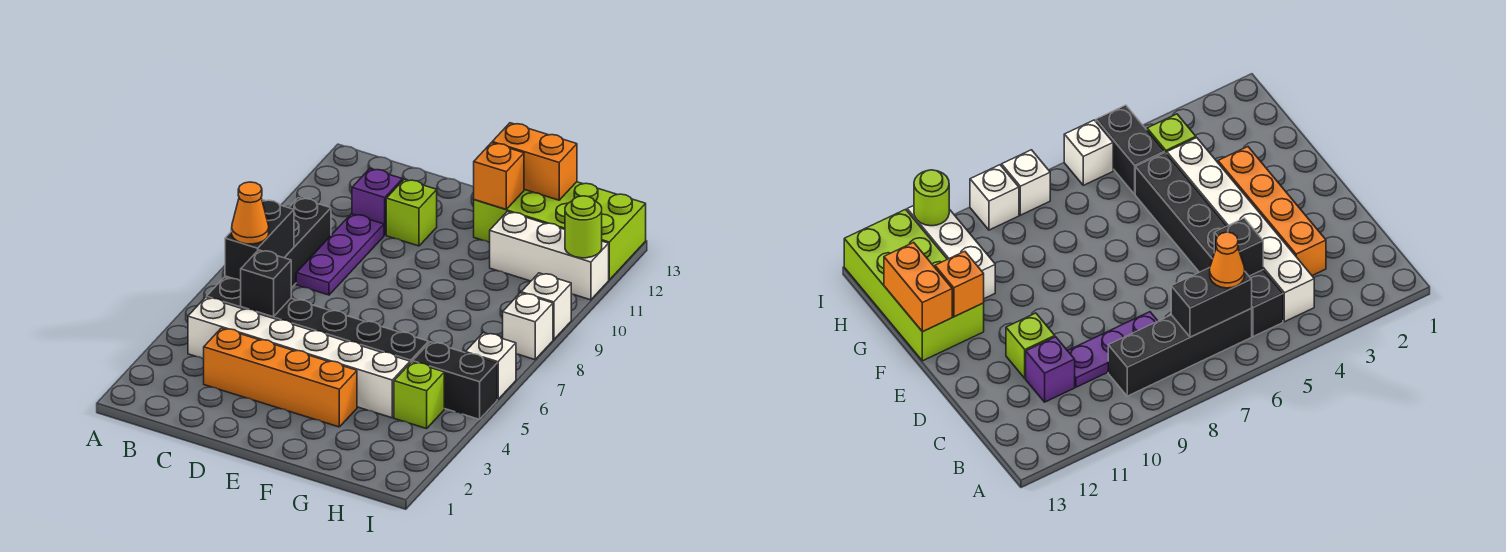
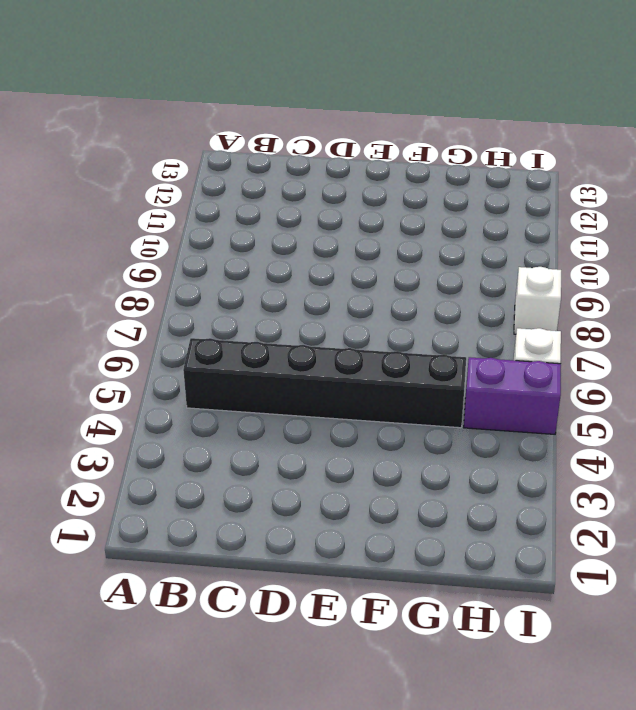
purple brick H5:I5 level 1 -> black brick H5:I5 level 1
none -> white brick B4:G4 level 1
none -> black brick B6:B9 level 1
none -> orange brick C3:F3 level 1

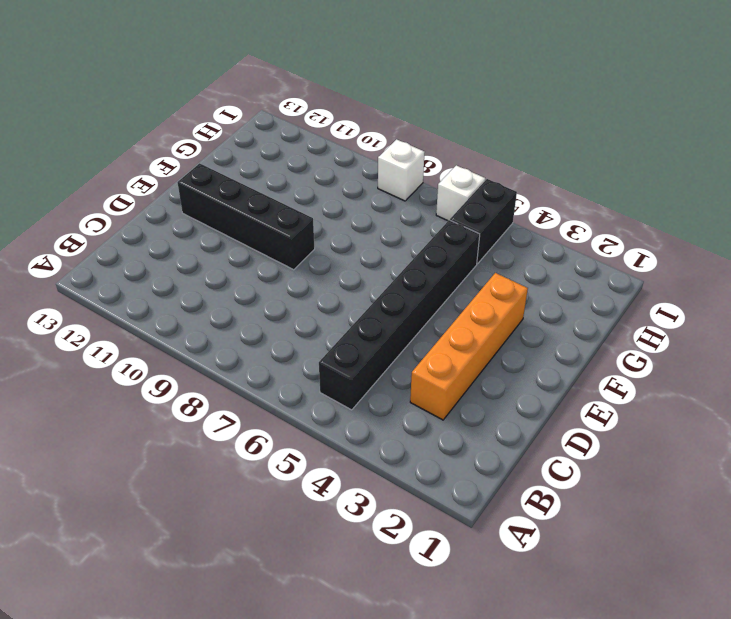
black brick E9:E12 level 1 -> black brick B6:B9 level 1
none -> white brick B4:G4 level 1
none -> purple plate C8:C10 level 1
none -> purple brick C11 level 1

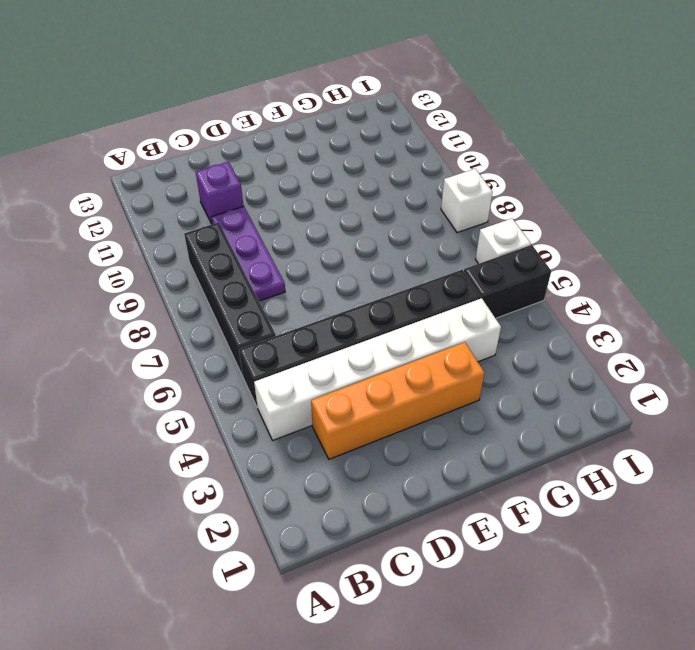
none -> lime brick D11 level 1
none -> lime brick F12:I13 level 1
none -> white brick G11:I11 level 1

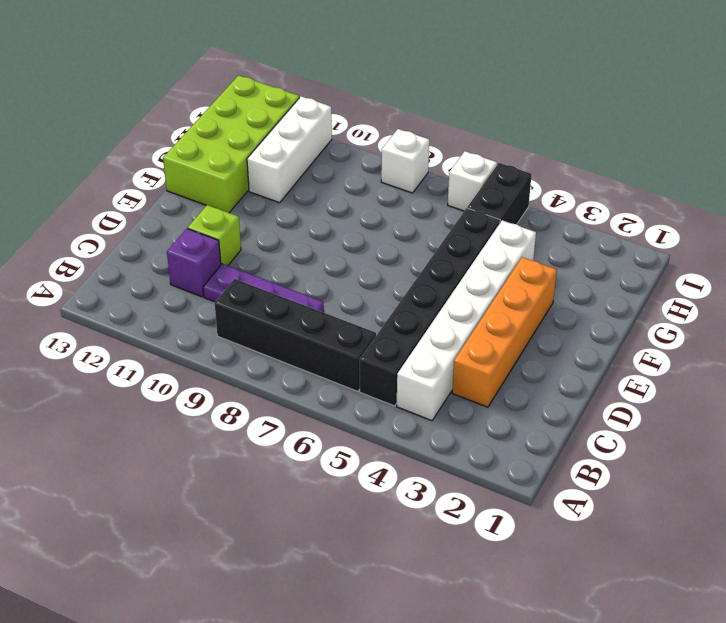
none -> lime brick H4 level 1
none -> white brick I9 level 1
none -> black brick B6:B7 level 2

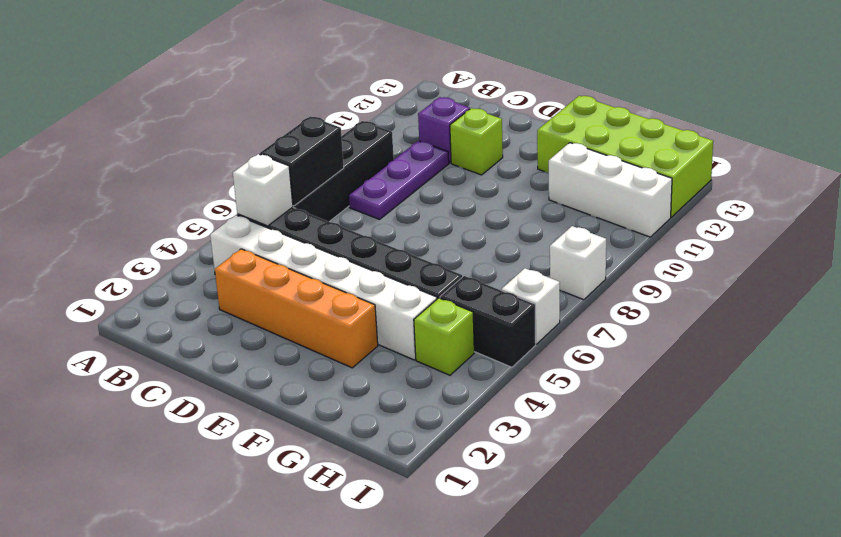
white brick B5 level 2 -> white brick I9 level 1
none -> black brick C5 level 2
none -> orange brick F12 level 2
none -> orange brick F13:G13 level 2

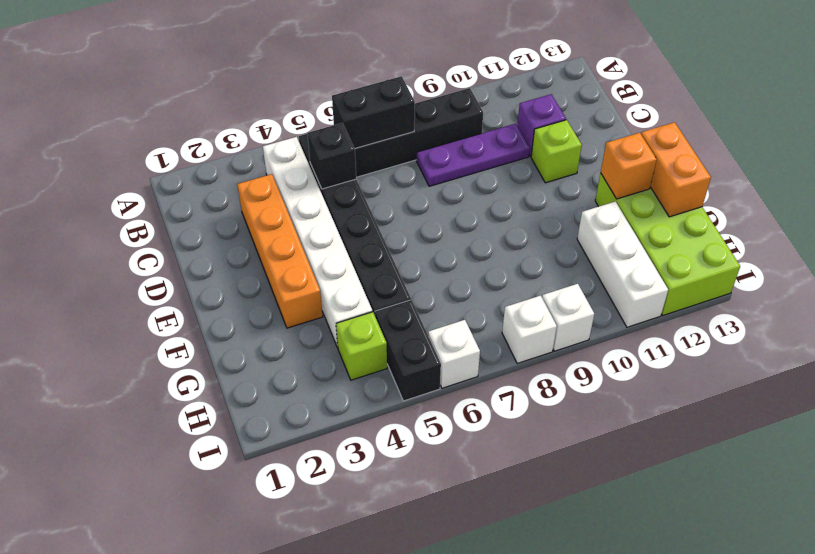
none -> lime round brick I11 level 2
none -> orange cone B6 level 3

